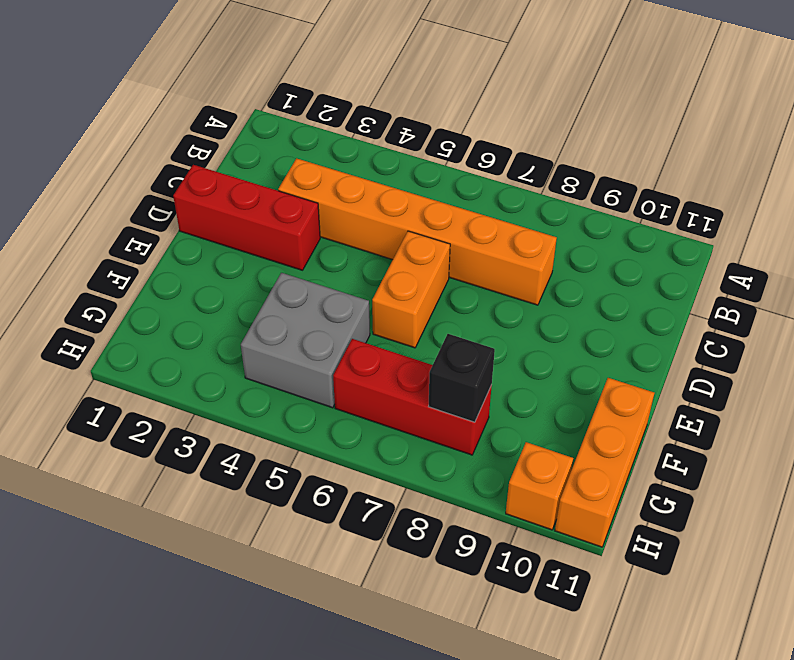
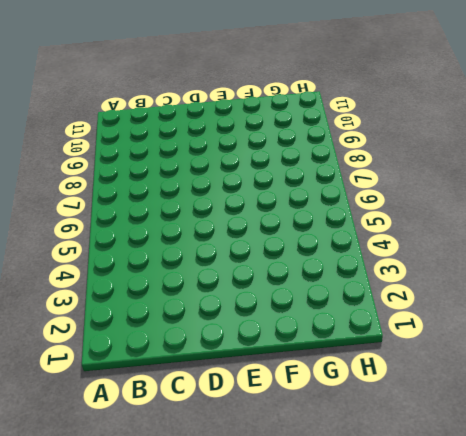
none -> orange brick C3:C8 level 1
none -> red brick D1:D3 level 1

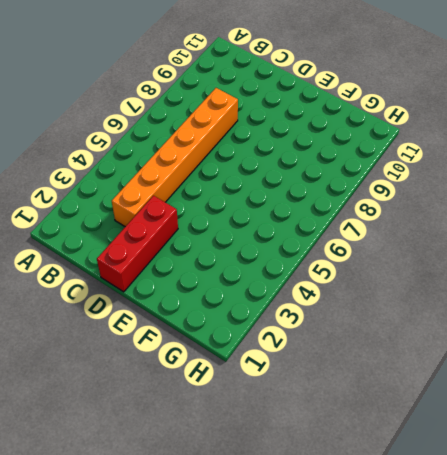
none -> orange brick D6:E6 level 1
none -> grey brick F4:G5 level 1

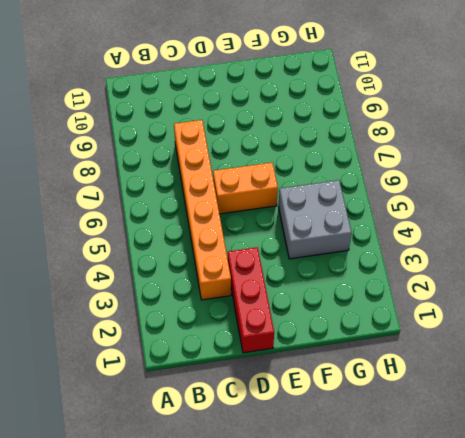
none -> orange brick F11:H11 level 1
none -> red brick G6:G8 level 1

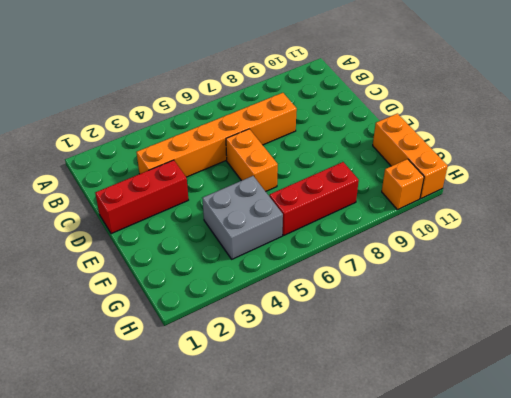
none -> black brick G8 level 2

